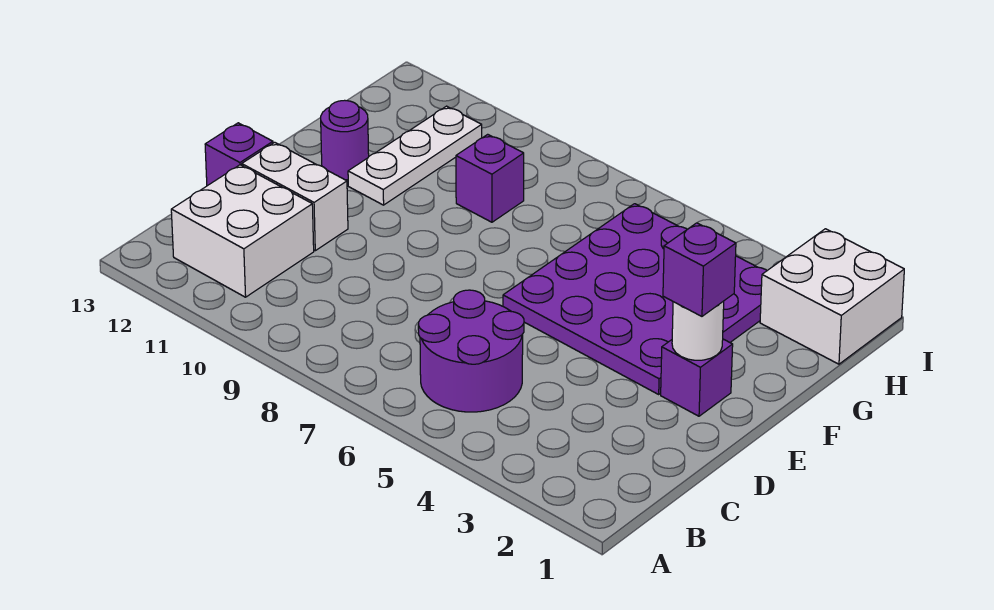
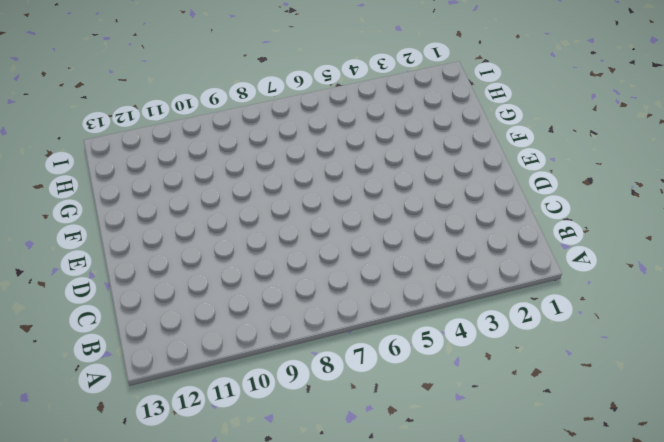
none -> purple round brick B5:C6 level 1
none -> white brick B11:C12 level 1
none -> white brick D11:D12 level 1

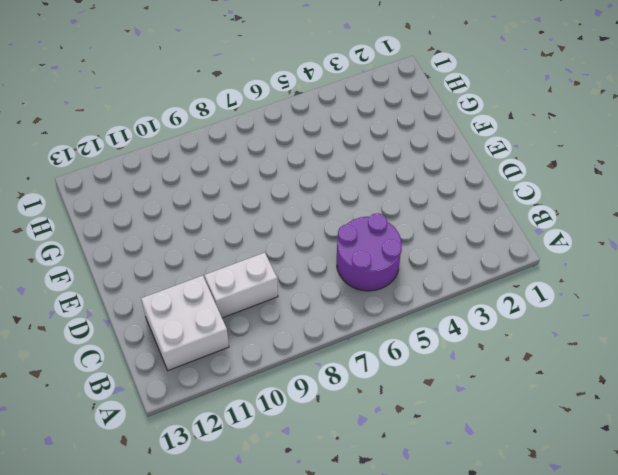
white brick C9:C10 level 1 -> white brick D11:D12 level 1
none -> purple brick D13 level 1
none -> purple brick E2 level 1
none -> purple plate E3:H6 level 1

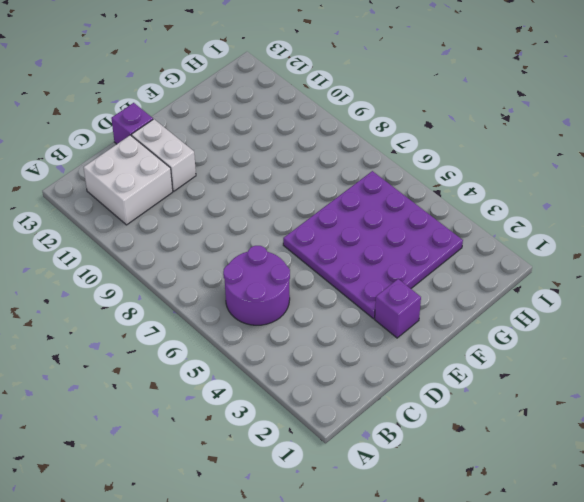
none -> white plate F11:H11 level 1
none -> purple round brick F12 level 1
none -> purple brick G9 level 1

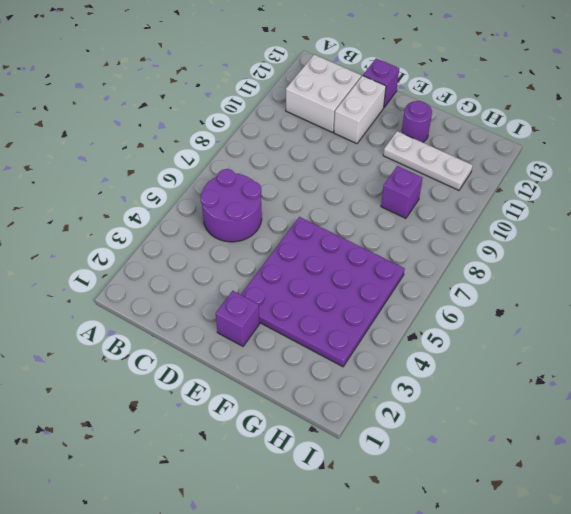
none -> white brick H1:I2 level 1
none -> white round brick E2 level 2
none -> purple brick E2 level 3

